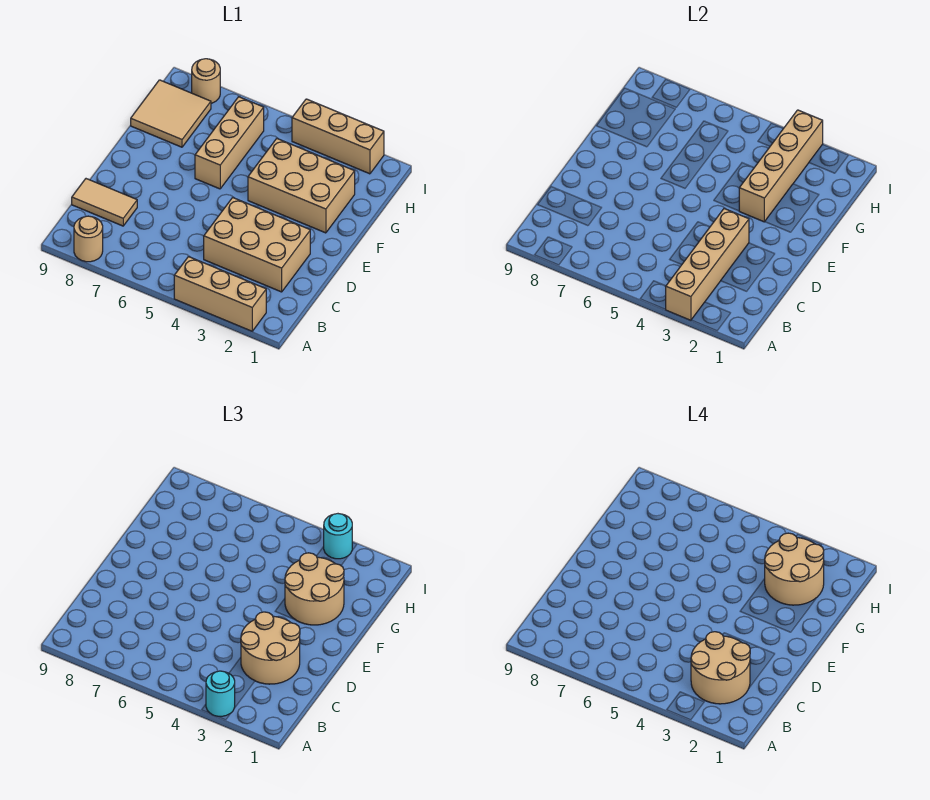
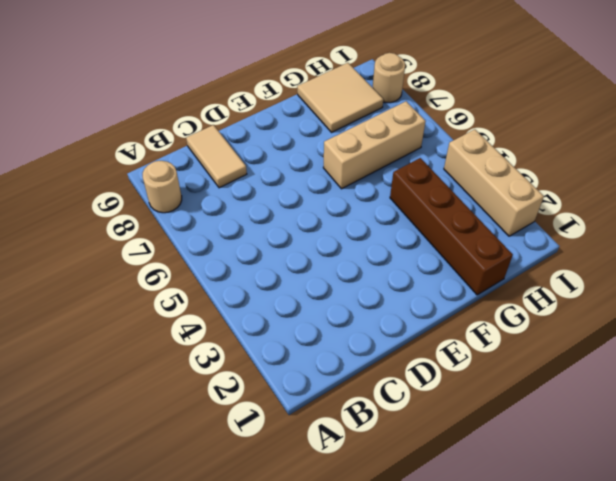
brown brick G1:G4 level 1 -> tan brick F2:G4 level 1
none -> tan brick A2:A4 level 1
none -> tan brick C2:D4 level 1
none -> tan brick A3:D3 level 2

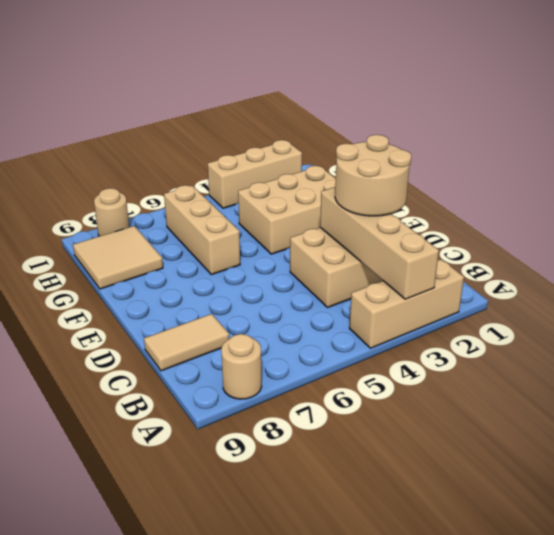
none -> tan brick F3:I3 level 2
none -> cyan round brick A3 level 3
none -> tan round brick F2:G3 level 3

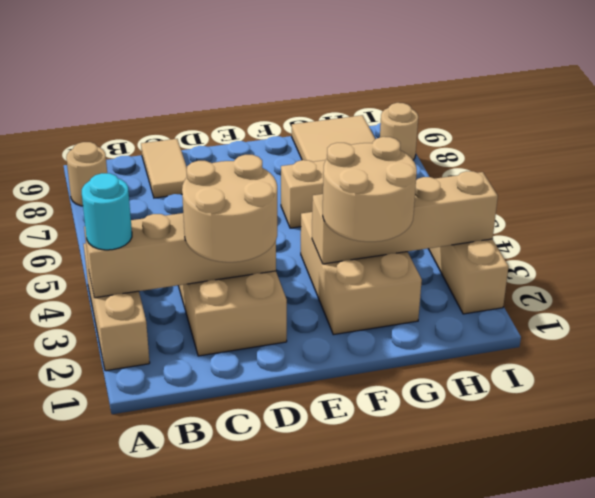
none -> cyan round brick I3 level 3
none -> tan round brick B2:C3 level 4
none -> tan round brick G2:H3 level 4

